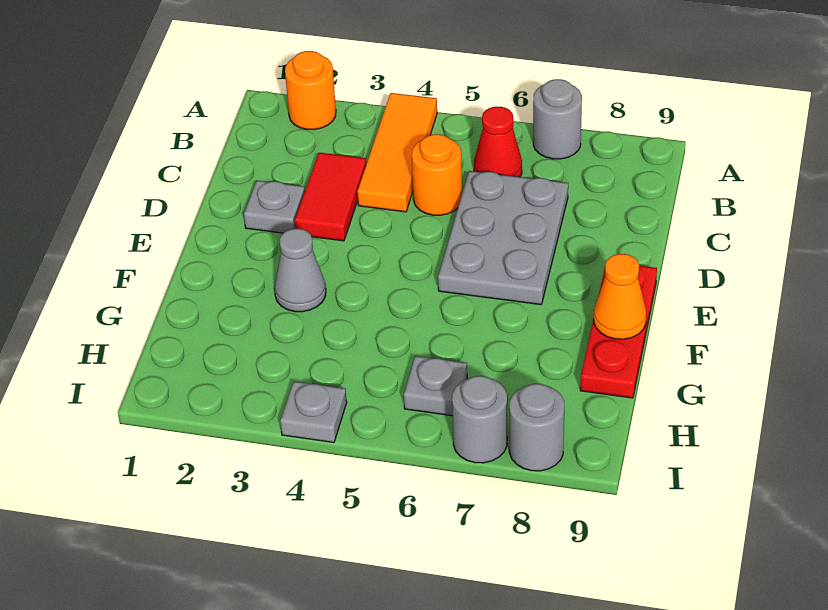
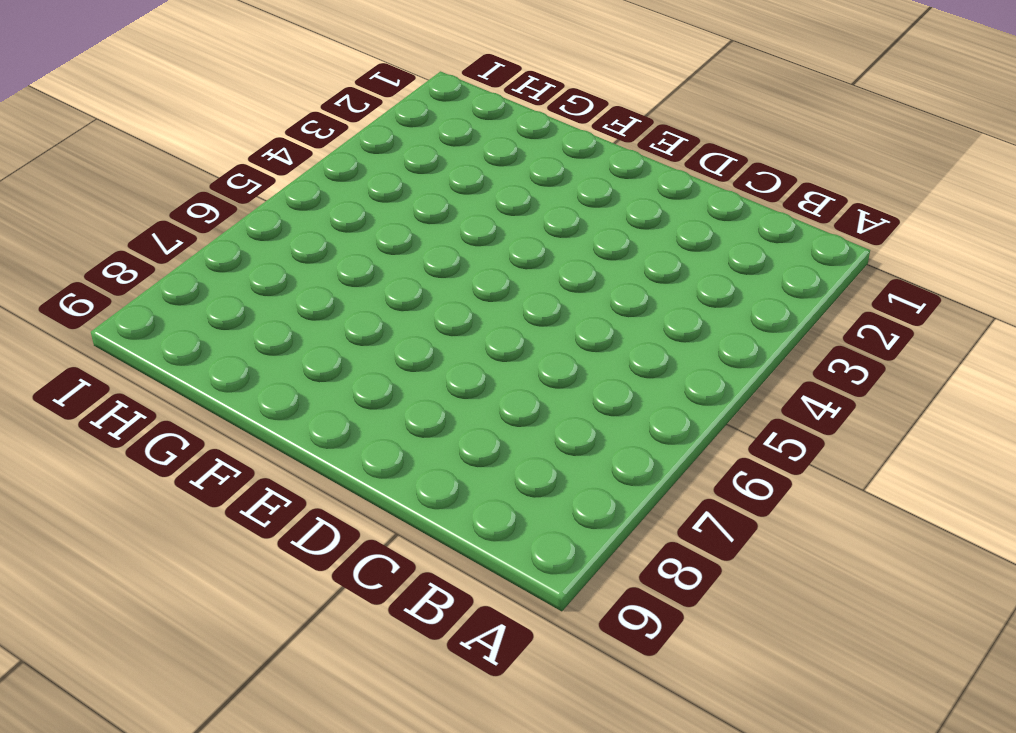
none -> orange round brick A2 level 1
none -> orange tile A4:C4 level 1
none -> grey round brick A7 level 1

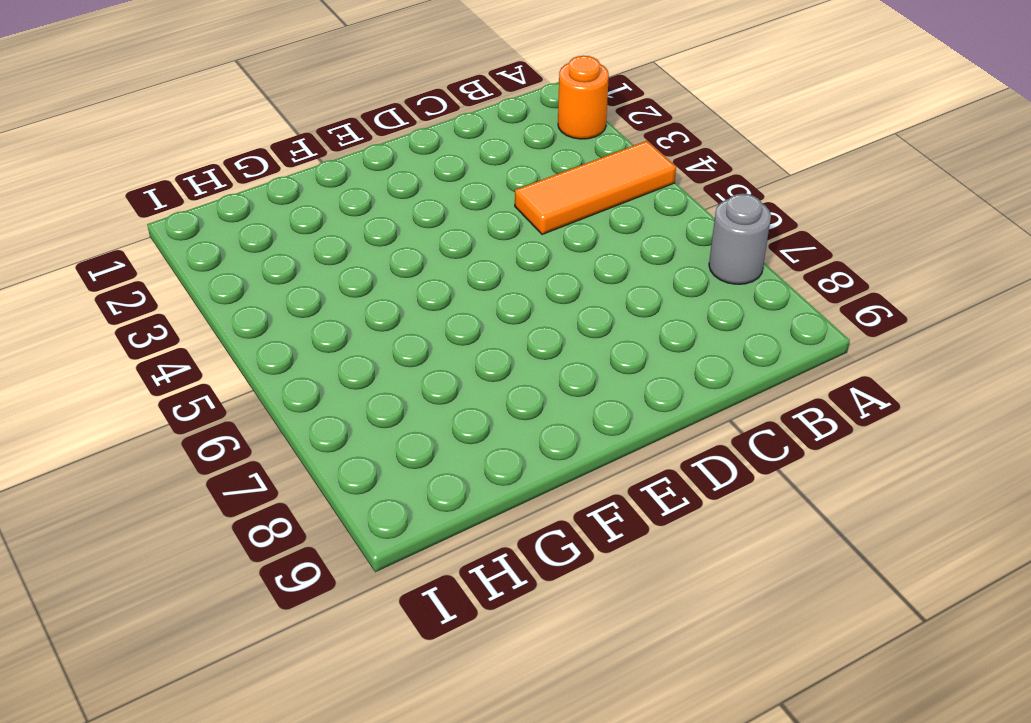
none -> red cone B6 level 1
none -> red tile C3:D3 level 1
none -> orange round brick C5 level 1

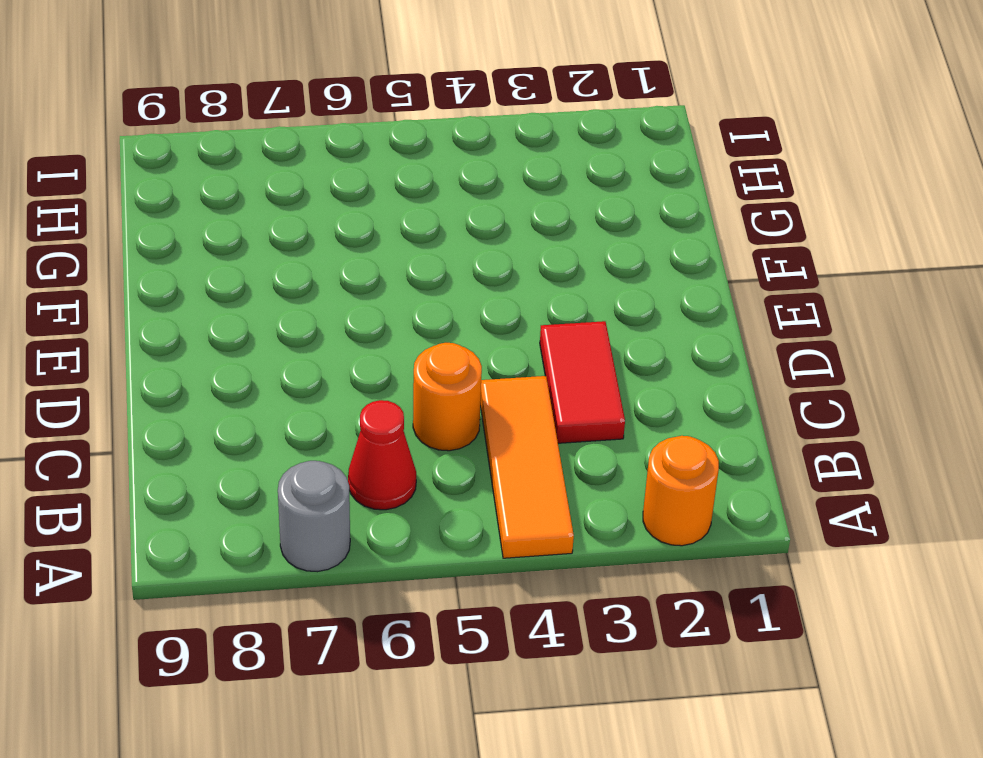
none -> grey plate C6:E7 level 1
none -> grey plate D2 level 1
none -> red plate E9:G9 level 1

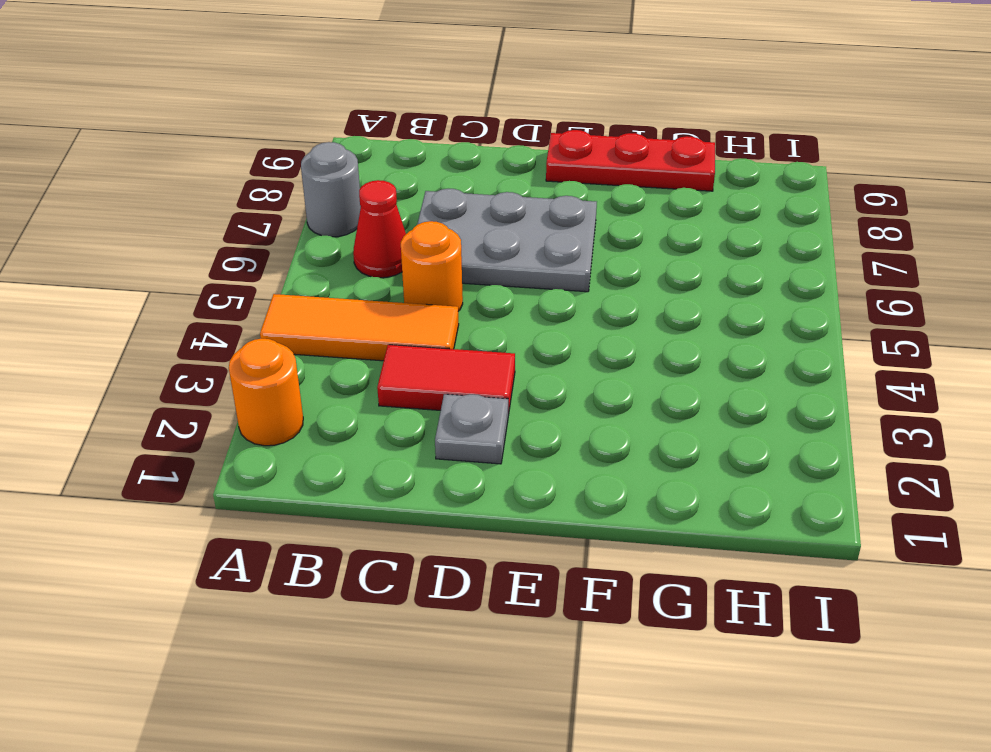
none -> grey cone F3 level 1
none -> grey plate H6 level 1
none -> grey plate I4 level 1

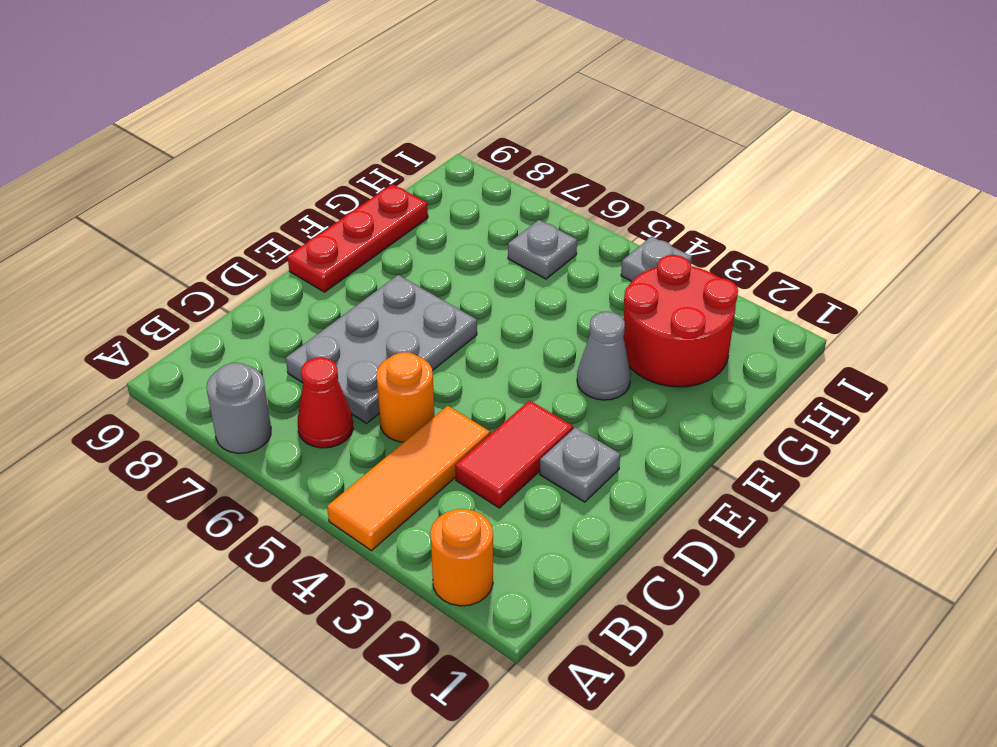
red round brick G2:H3 level 1 -> none
none -> grey round brick I7 level 1
none -> grey round brick I8 level 1
none -> orange cone F9 level 2

